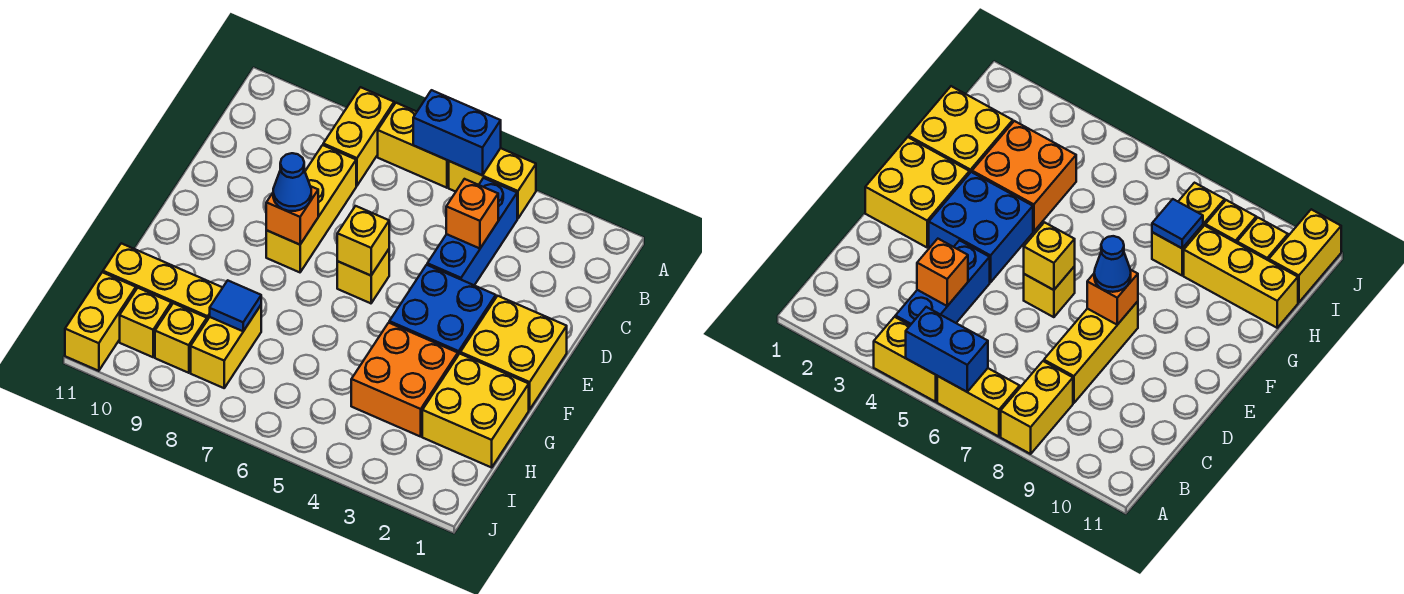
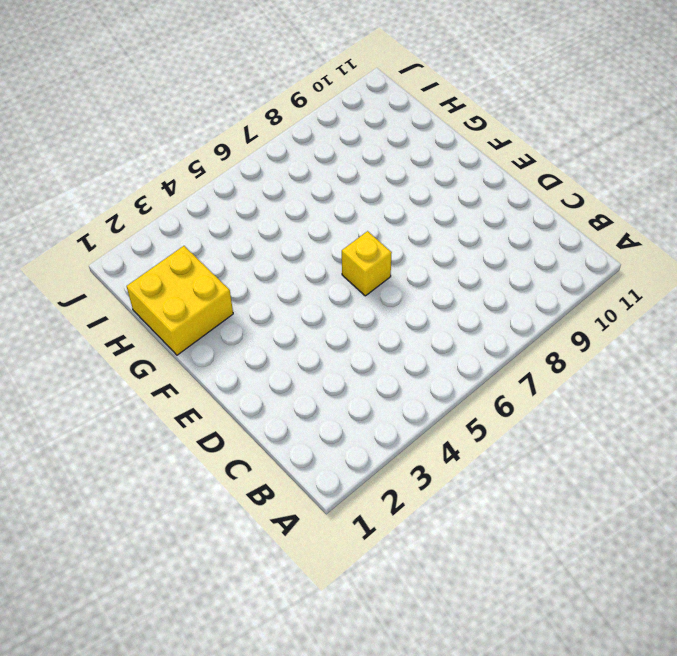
none -> yellow brick A4:A5 level 1
none -> yellow brick A6:A7 level 1
none -> yellow brick A8:B8 level 1

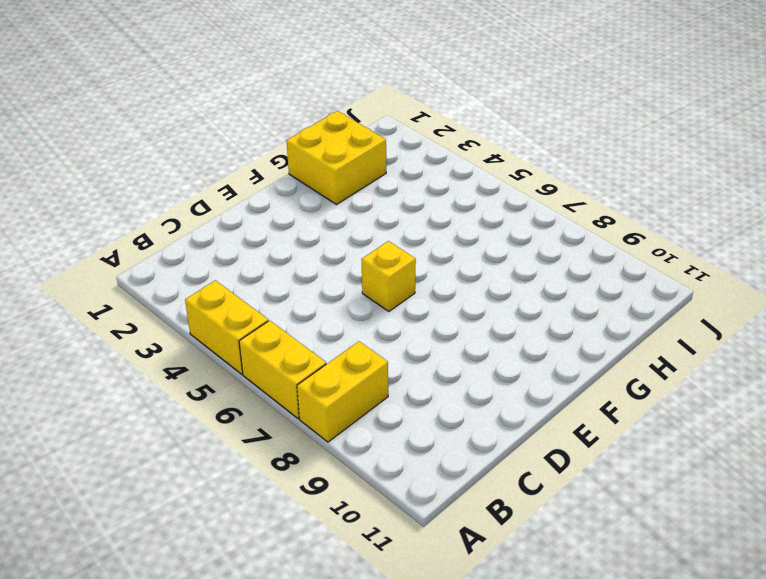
none -> blue brick B4:D4 level 1
none -> yellow brick C8:E8 level 1
none -> yellow brick E1:F2 level 1

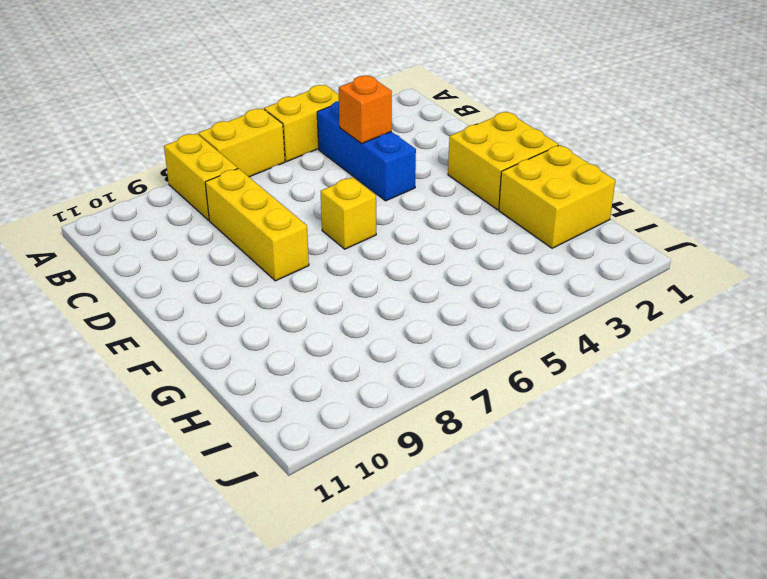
none -> blue brick E3:F4 level 1
none -> orange brick G3:H4 level 1
none -> yellow brick H8:I8 level 1

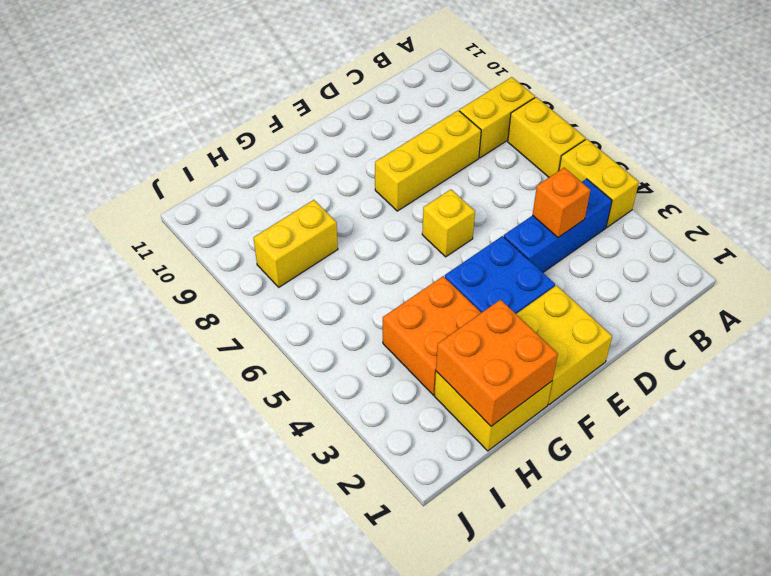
orange brick G1:H2 level 2 -> none
none -> yellow brick H9:H11 level 1
none -> yellow brick I9 level 1
none -> yellow brick I10 level 1

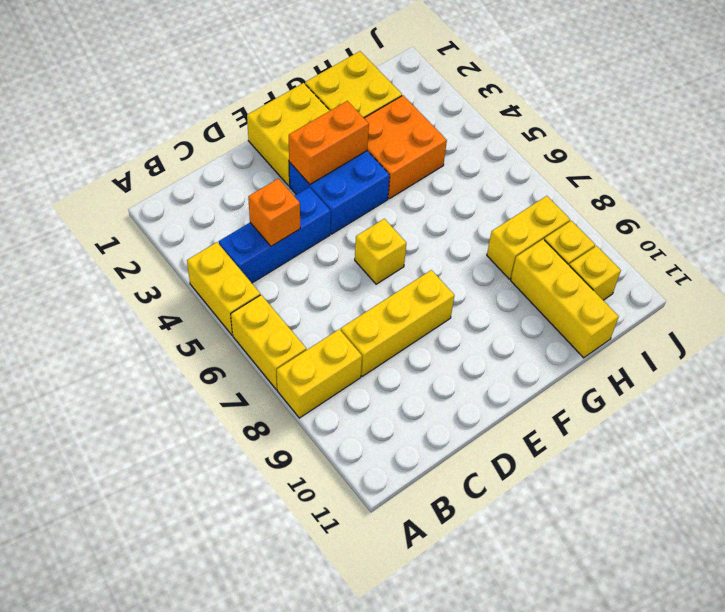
orange brick E3:F3 level 2 -> none
none -> yellow brick I11:J11 level 1
none -> blue brick A5:A6 level 2
none -> yellow brick E6 level 2

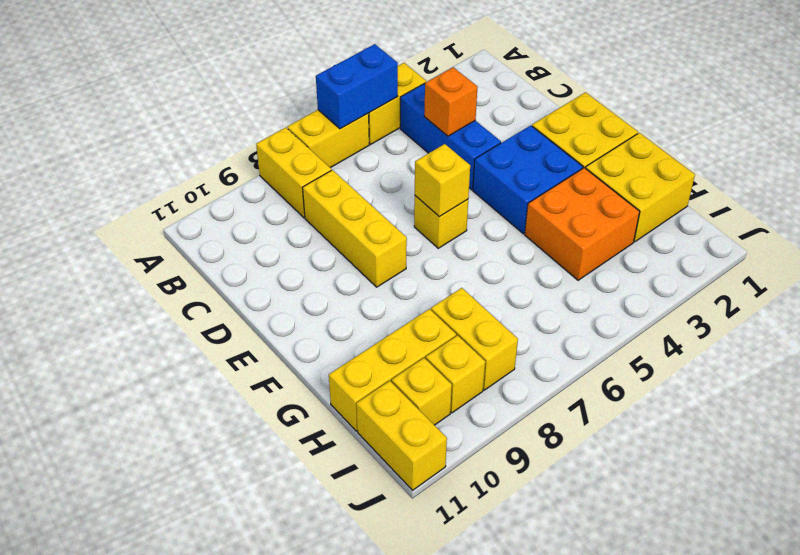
none -> orange brick E8 level 2
none -> blue tile H8 level 2
none -> blue cone E8 level 3

